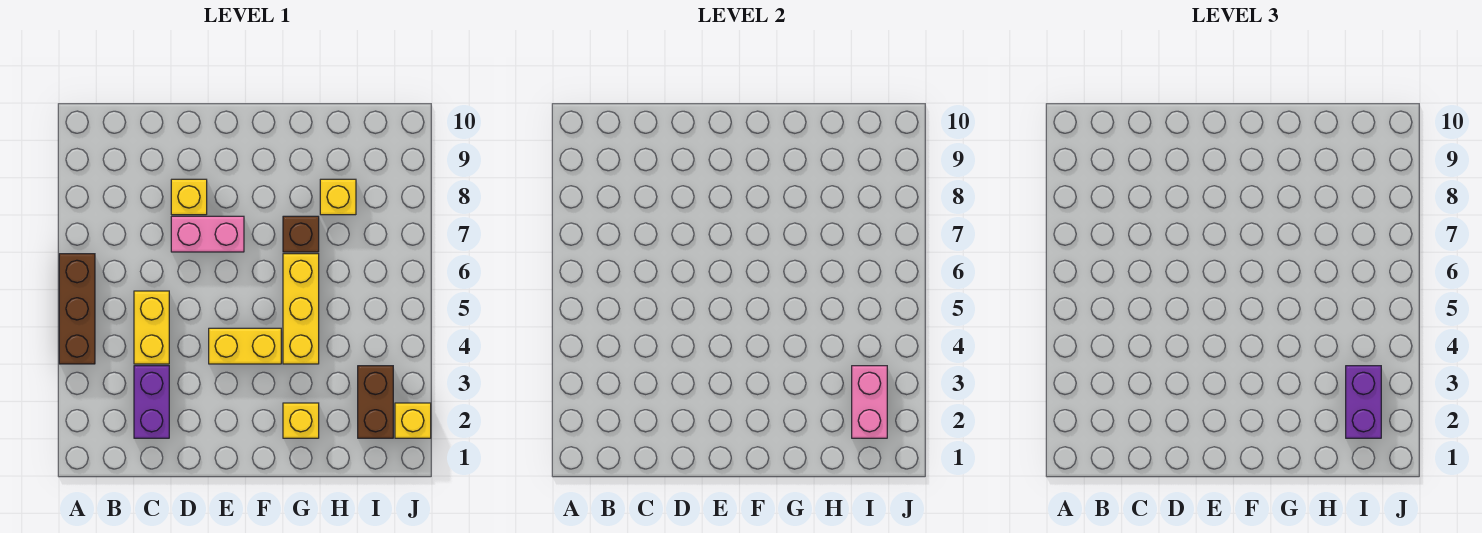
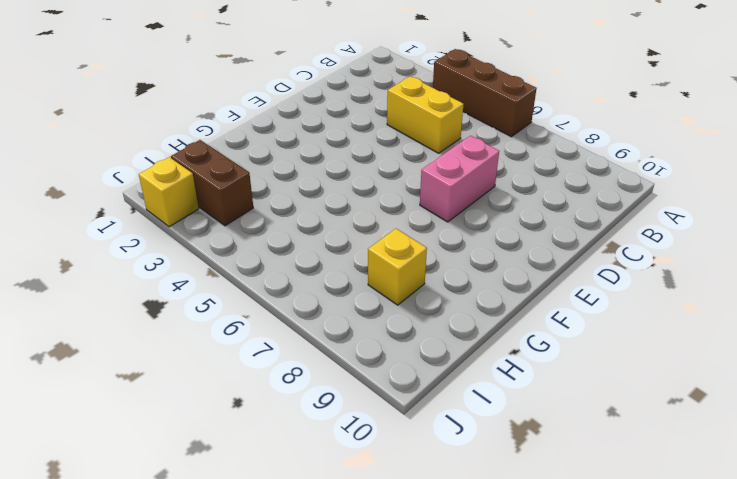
none -> purple brick C2:C3 level 1
none -> yellow brick D8 level 1
none -> yellow brick E4:F4 level 1

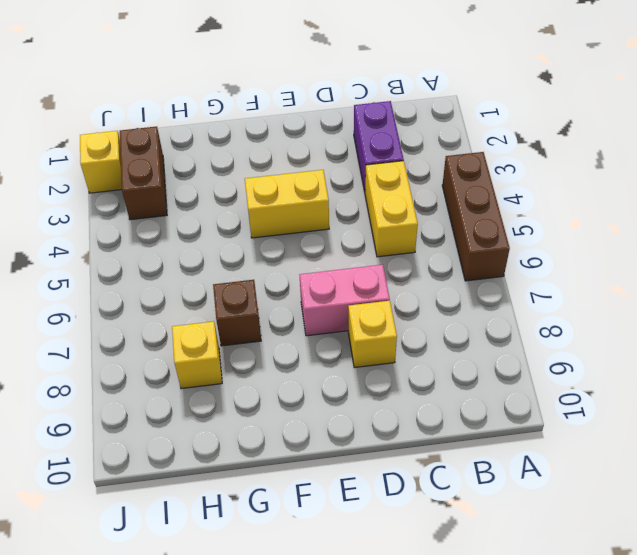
none -> yellow brick G2 level 1
none -> yellow brick G4:G6 level 1
none -> pink brick I2:I3 level 2

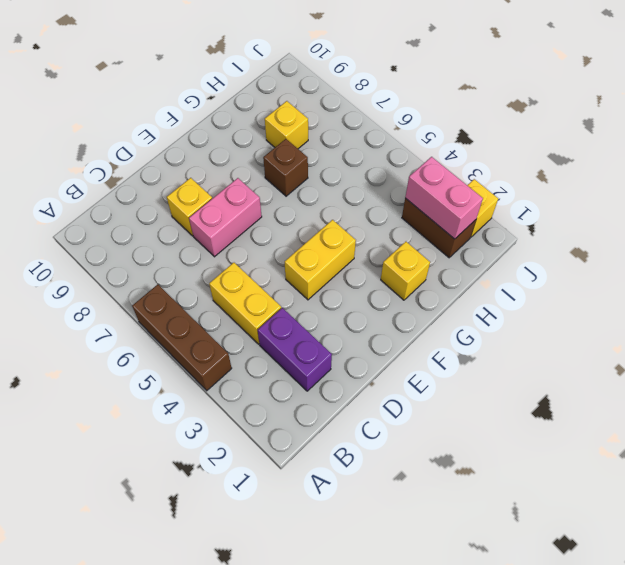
none -> yellow brick G4:G6 level 1
none -> purple brick I2:I3 level 3

